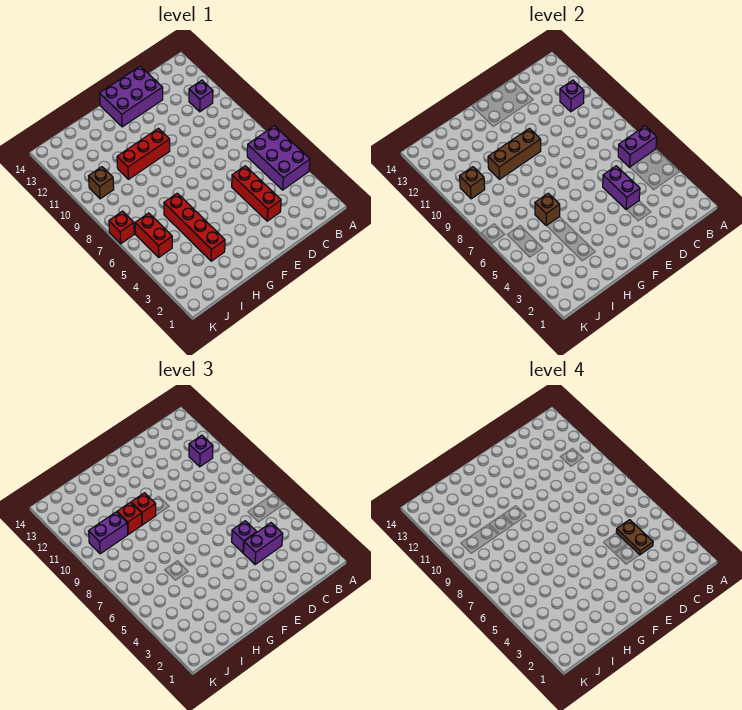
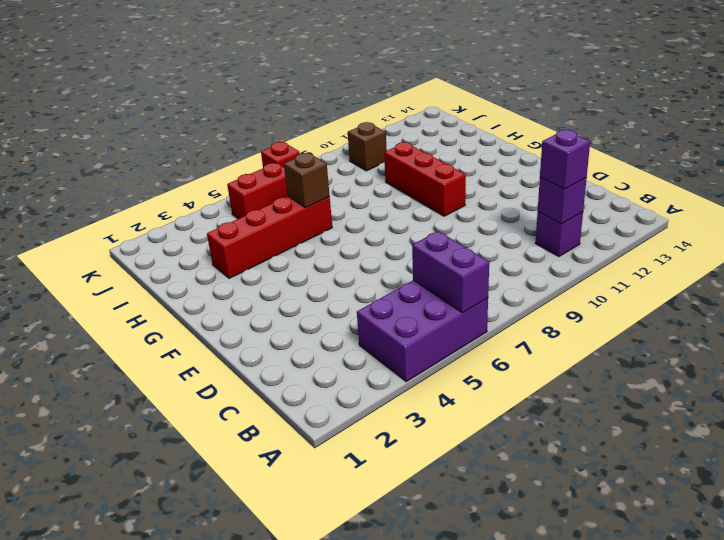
none -> red brick D3:D5 level 1
none -> purple brick D13:F14 level 1
none -> purple brick D4:D5 level 2

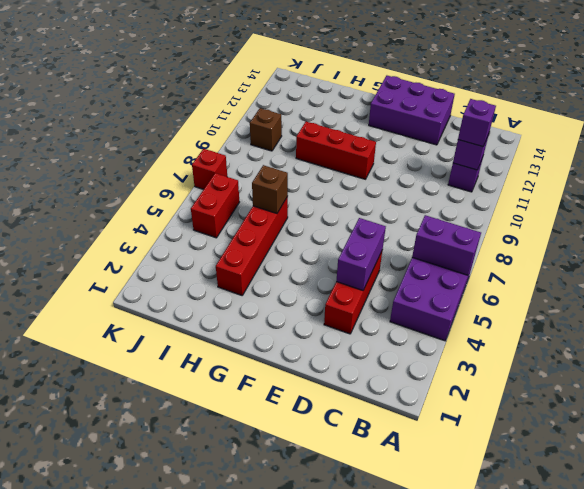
none -> brown brick F10:H10 level 2
none -> brown brick J10 level 2
none -> purple brick C4:D4 level 3

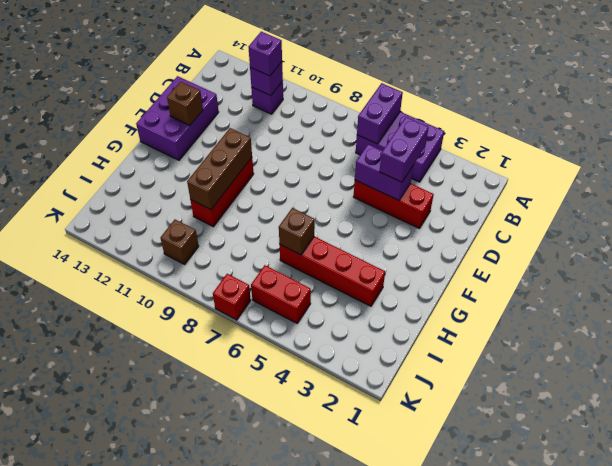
brown brick E13 level 2 -> brown brick J10 level 2
none -> purple brick D5 level 3
none -> red brick G10 level 3
none -> red brick H10 level 3

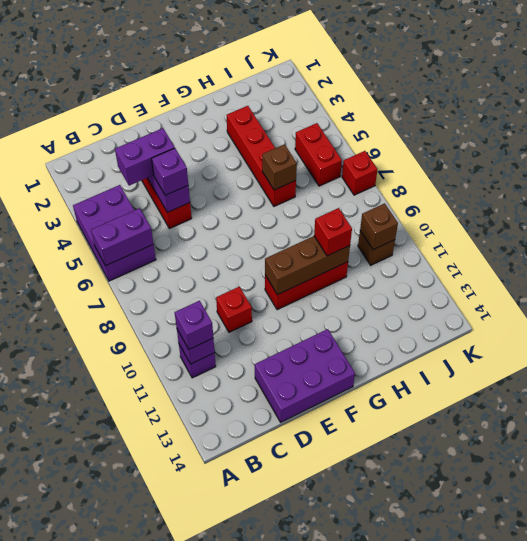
red brick D10 level 1 -> red brick G10 level 3
none -> purple brick I10:J10 level 3
none -> brown plate C4:C5 level 4

